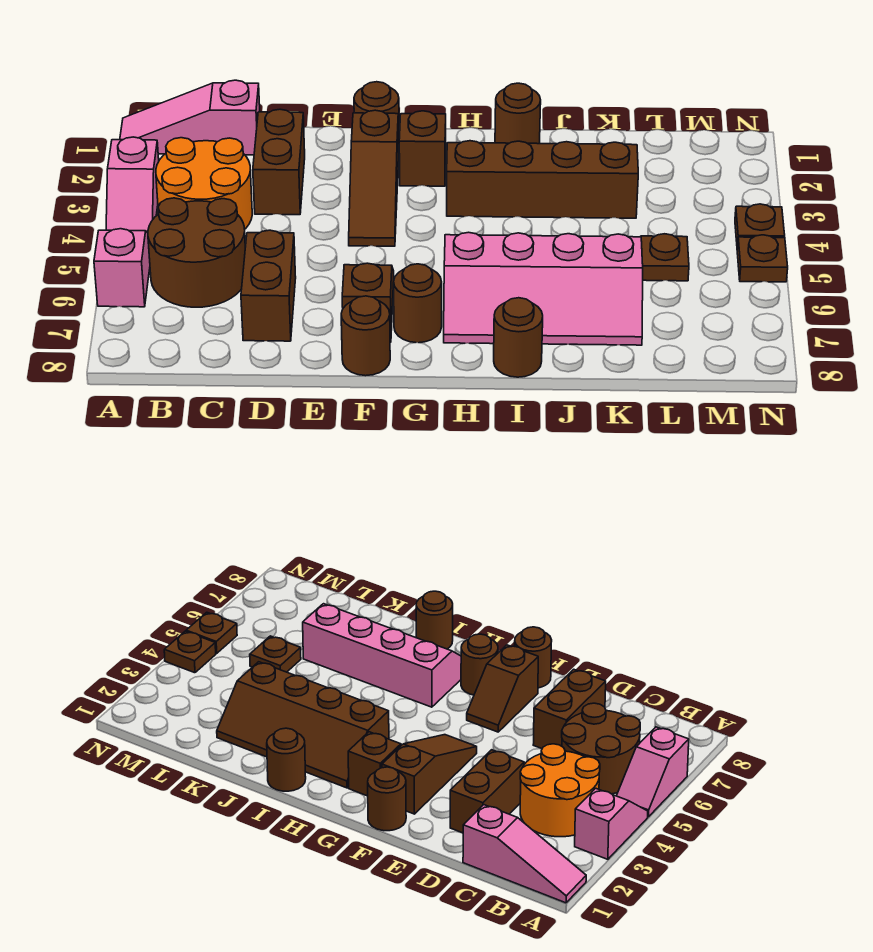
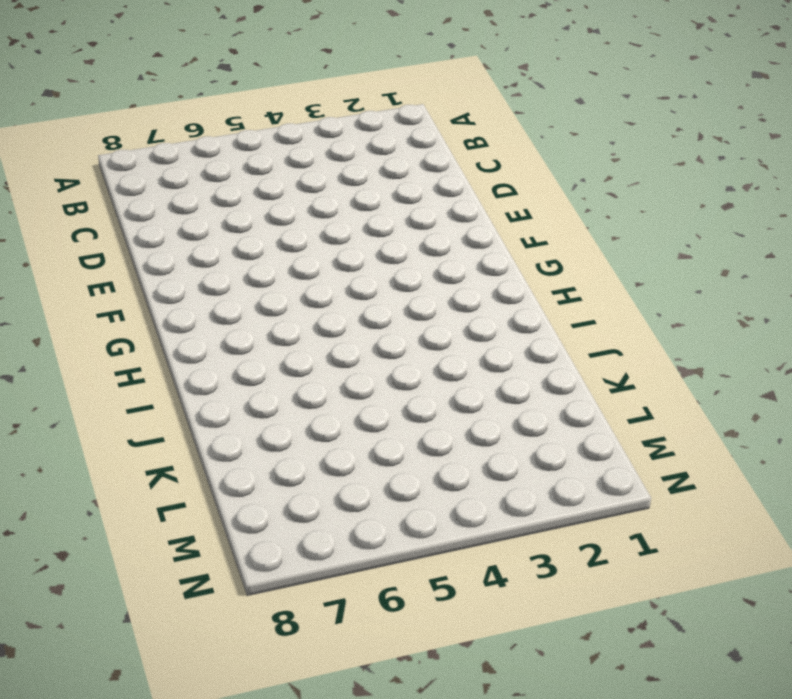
none -> pink slope A1:C1 level 1 top C
none -> pink slope A3:A4 level 1 top 3
none -> pink slope A5:A6 level 1 top 6

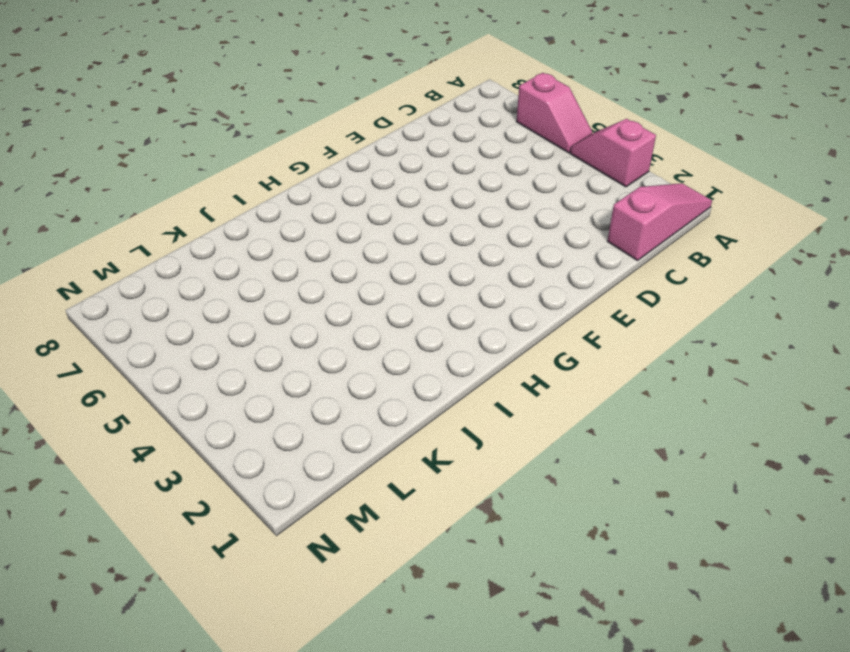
none -> orange round brick B3:C4 level 1
none -> brown round brick B5:C6 level 1
none -> brown brick D2:D3 level 1

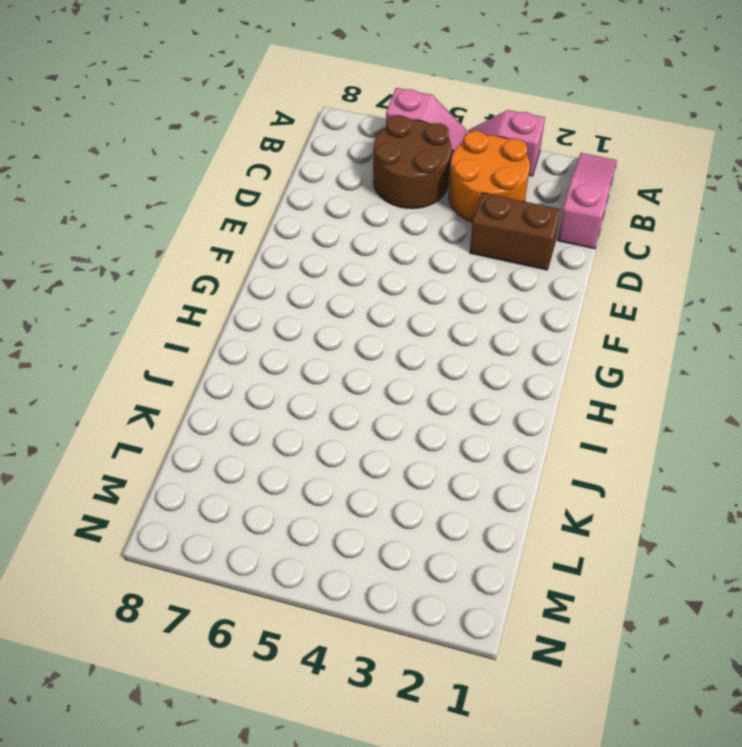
none -> brown brick D6:D7 level 1
none -> brown round brick F1 level 1
none -> brown slope F2:F4 level 1 top 2

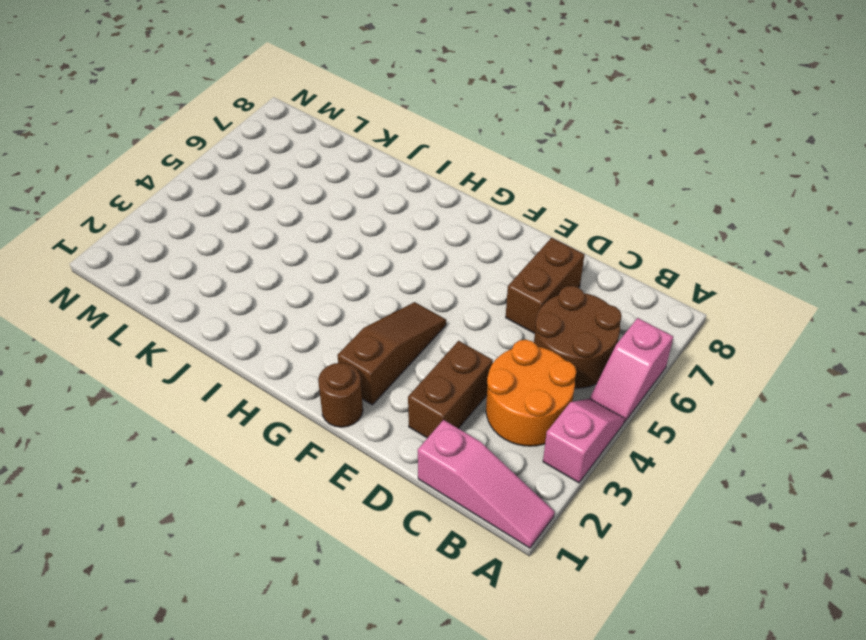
none -> brown slope F6:F7 level 1 top 7
none -> brown round brick F8 level 1
none -> brown brick G2 level 1

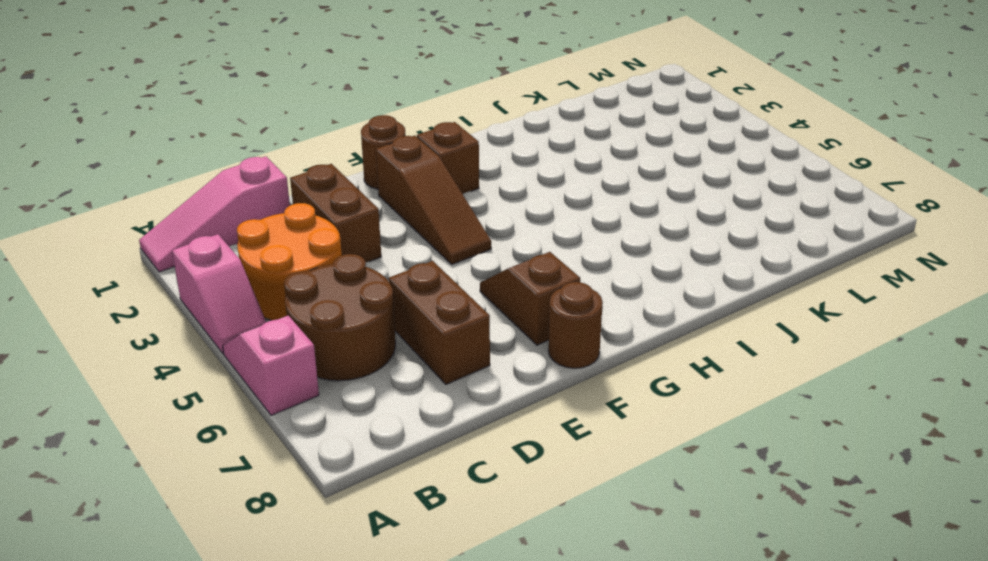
none -> brown round brick G7 level 1
none -> brown slope H2:K3 level 1 top 3
none -> pink slope H6:K7 level 1 top 6

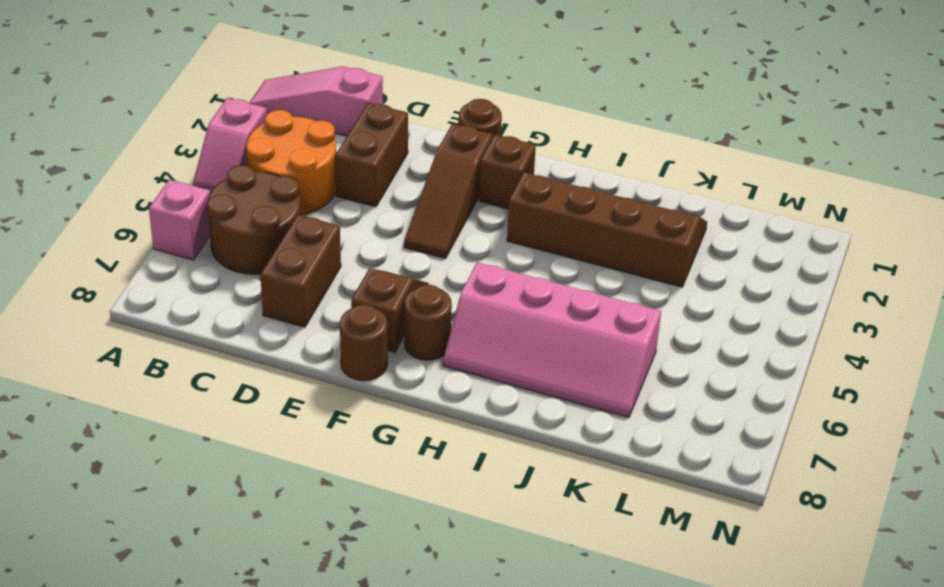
none -> brown round brick I1 level 1
none -> brown round brick I8 level 1
none -> brown plate L5 level 1

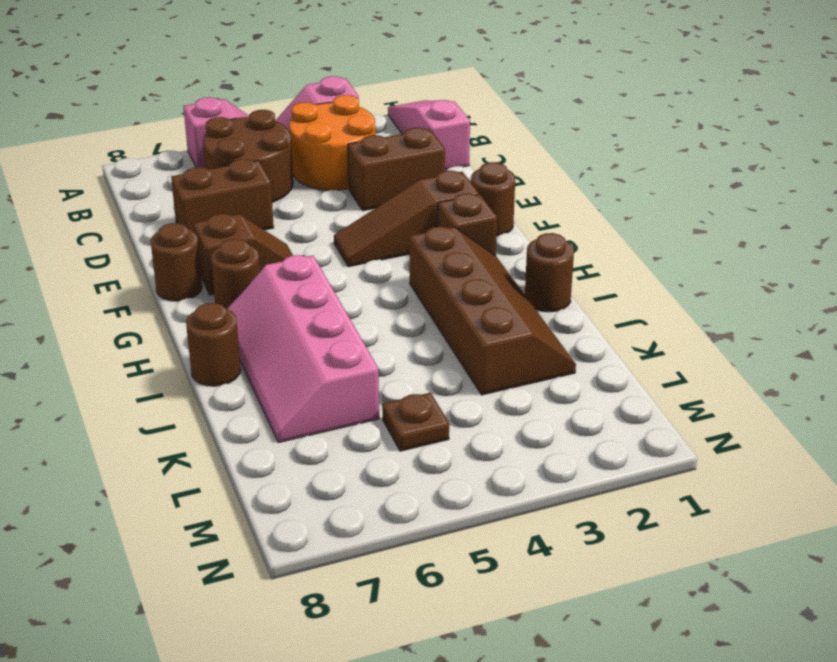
none -> brown plate N4 level 1
none -> brown plate N5 level 1

